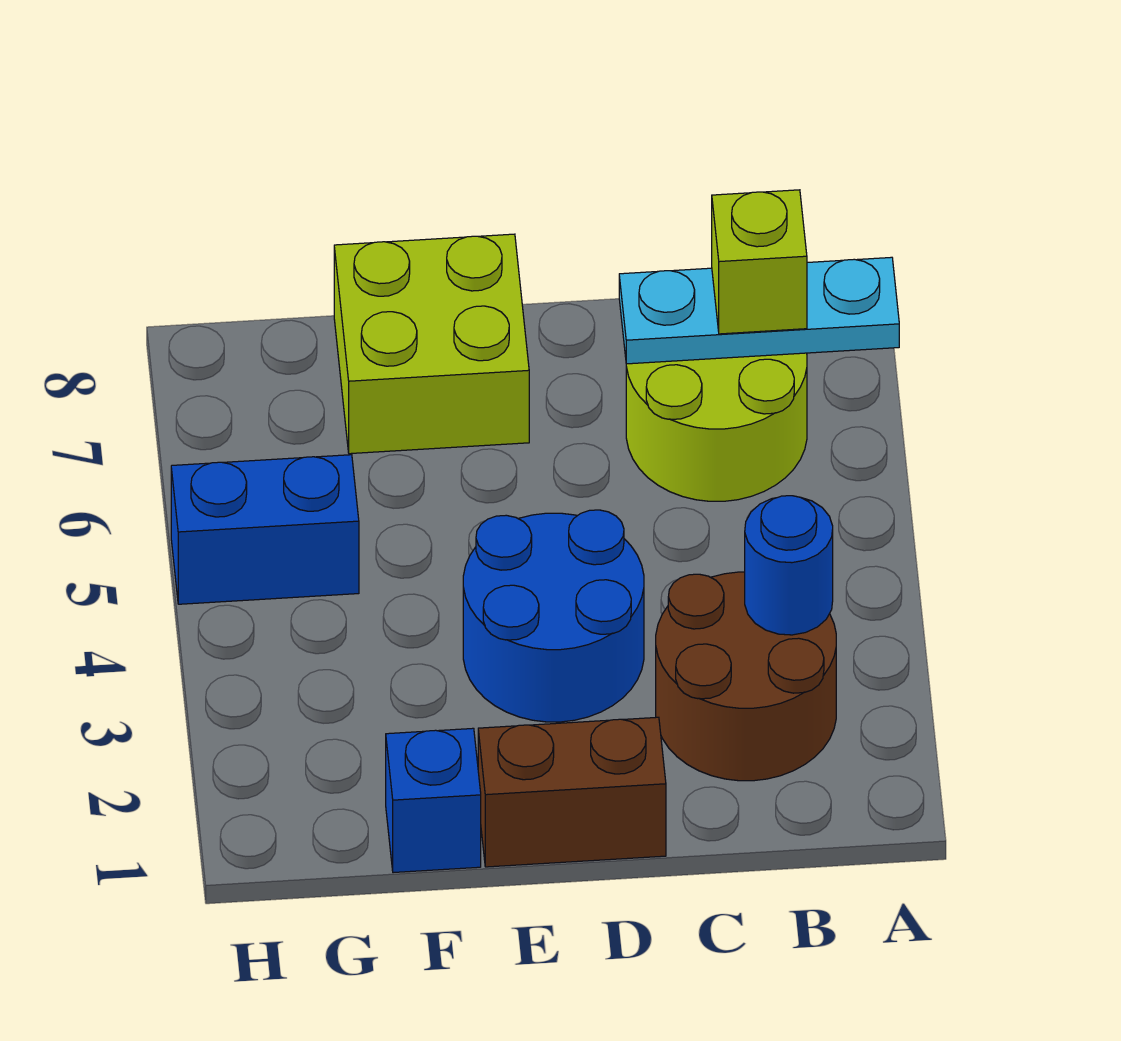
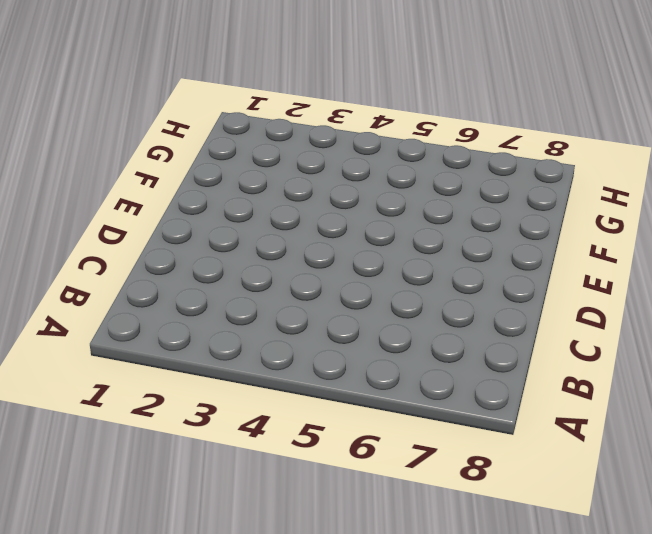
none -> brown round brick B2:C3 level 1
none -> lime round brick B6:C7 level 1

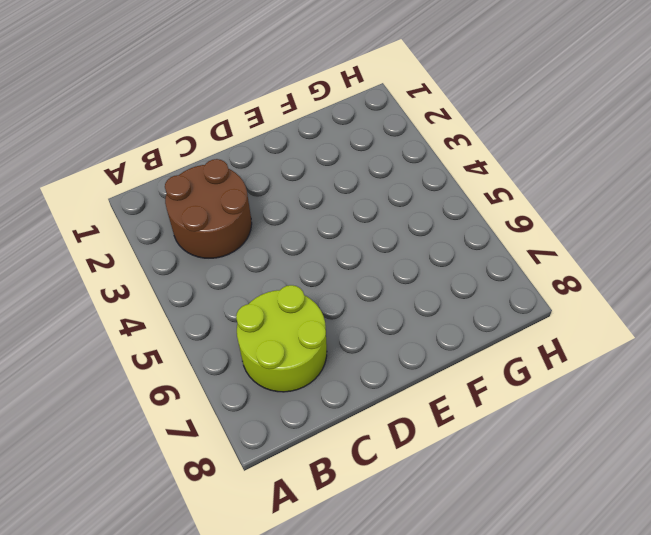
none -> brown brick D1:E1 level 1
none -> blue round brick D3:E4 level 1

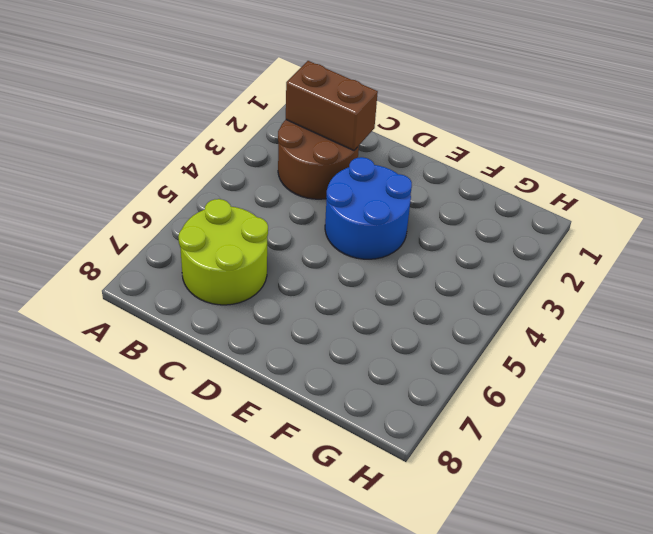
brown brick B2:C2 level 2 -> brown brick D1:E1 level 1
none -> lime brick E7:F8 level 1
none -> blue brick F1 level 1

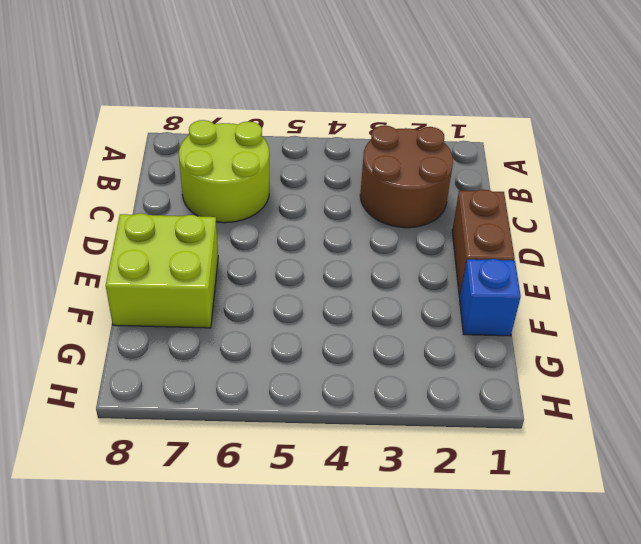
none -> blue round brick D3:E4 level 1
none -> blue brick G5:H5 level 1

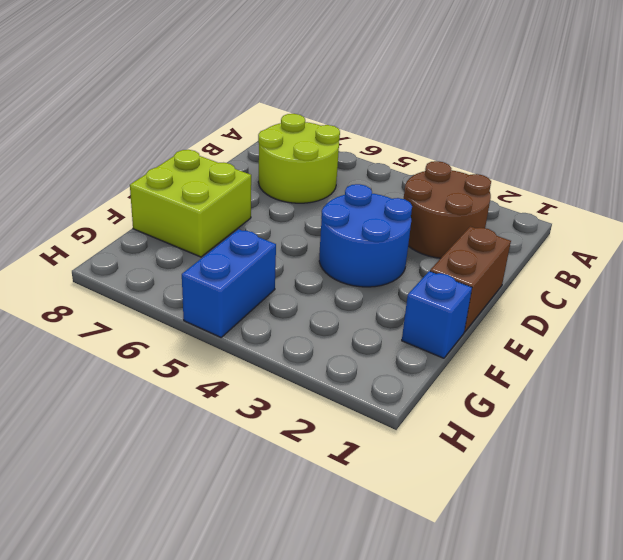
none -> cyan plate A7:C7 level 2
none -> blue round brick B3 level 2

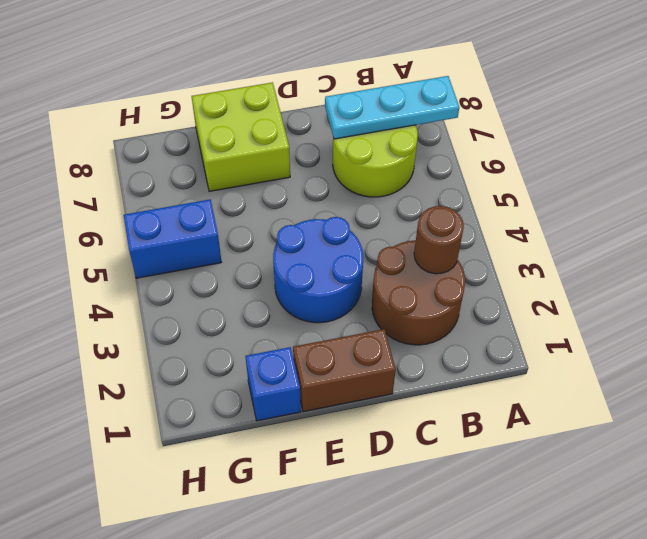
brown round brick B3 level 2 -> blue round brick B3 level 2
none -> lime brick B7 level 3

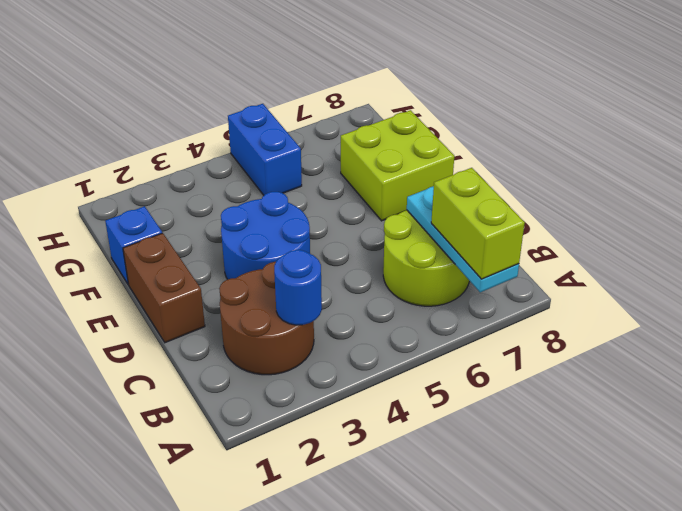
lime brick A7:B7 level 3 -> lime brick B7 level 3

